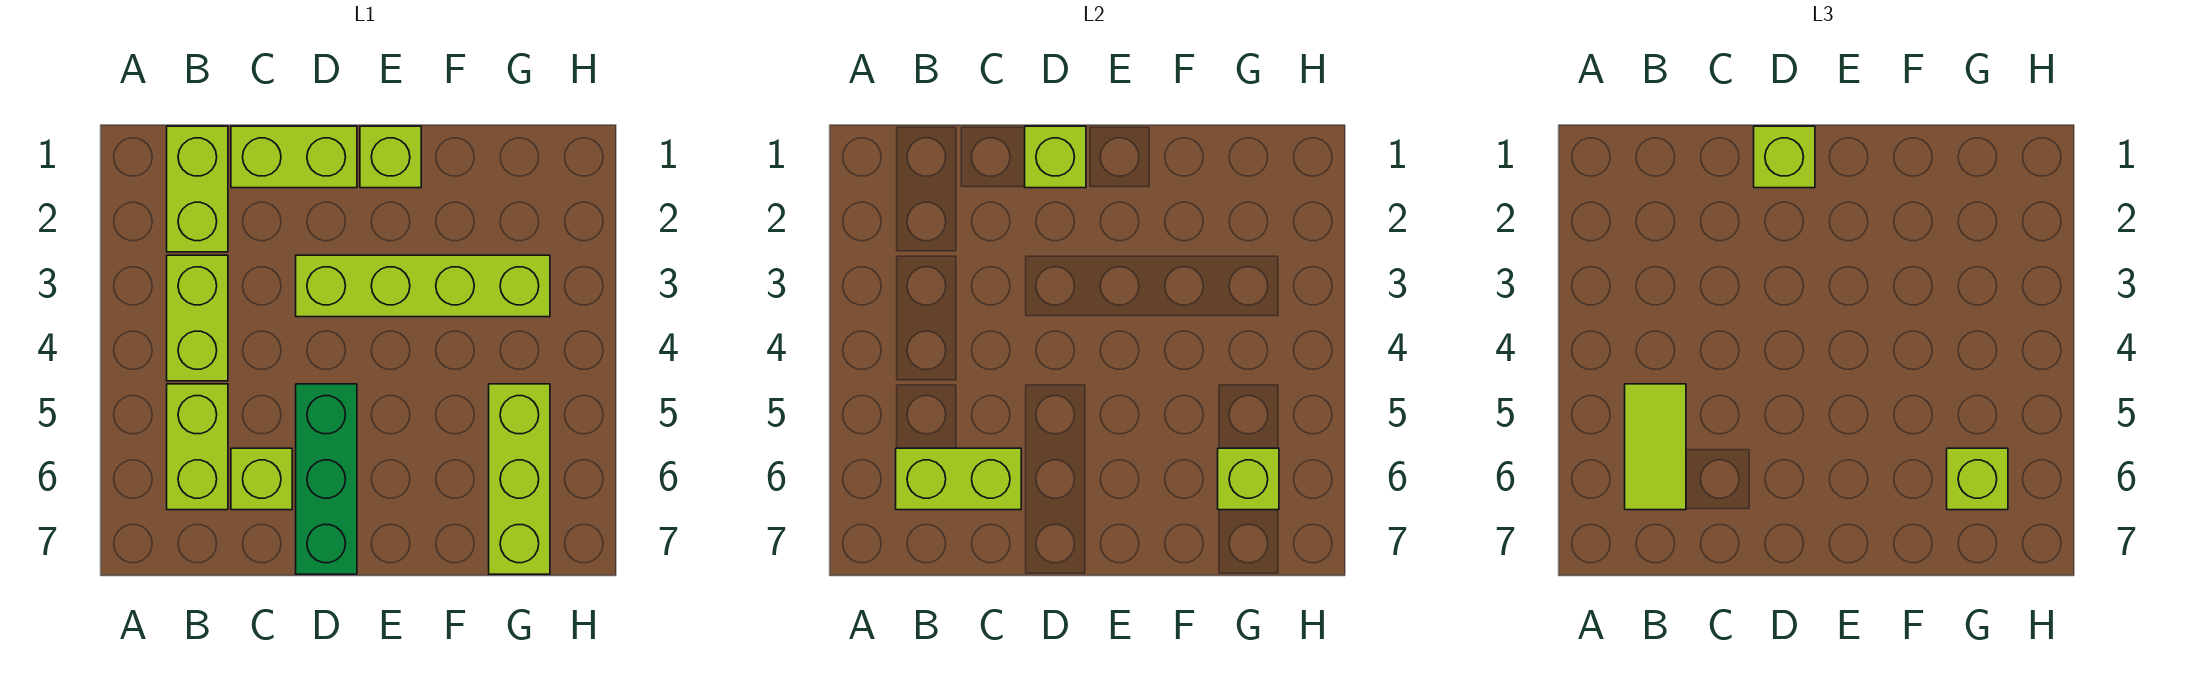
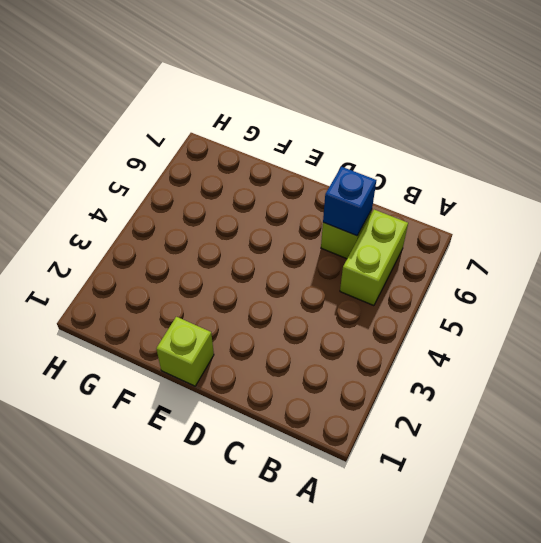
blue brick C6 level 2 -> lime brick B6:C6 level 2
none -> lime brick B1:B2 level 1
none -> lime brick B3:B4 level 1
none -> lime brick C1:D1 level 1

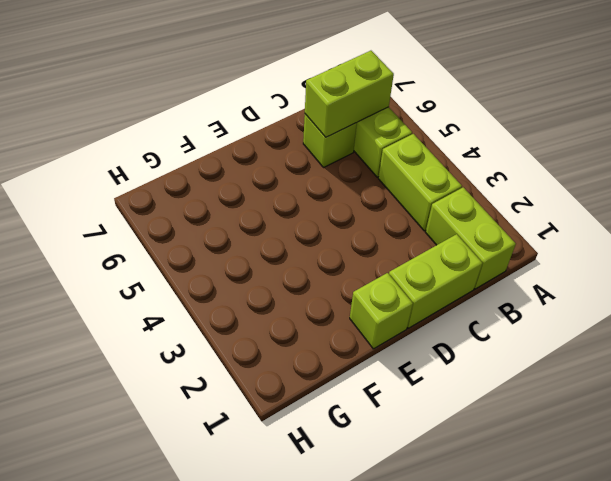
none -> lime brick D3:G3 level 1
none -> green brick D5:D7 level 1
none -> lime brick G5:G7 level 1

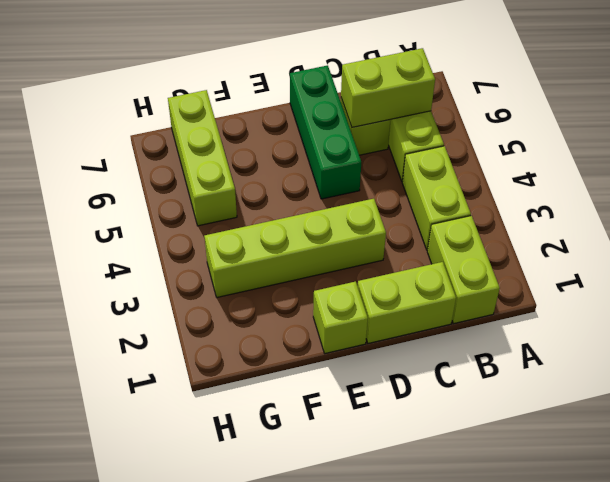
none -> lime brick D1 level 2
none -> lime brick G6 level 2
none -> lime tile B5:B6 level 3

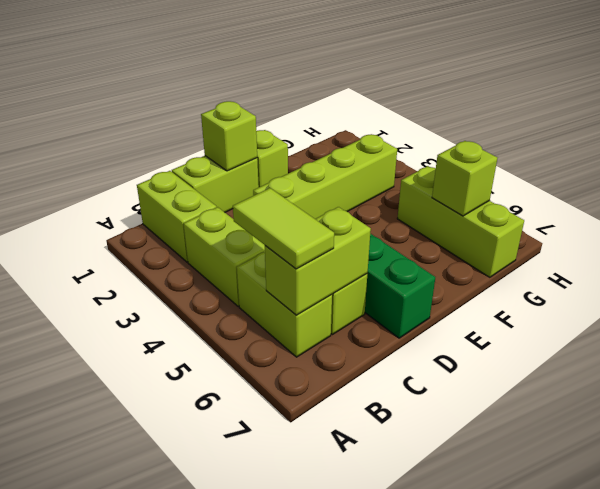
none -> lime brick D1 level 3
none -> lime brick G6 level 3

